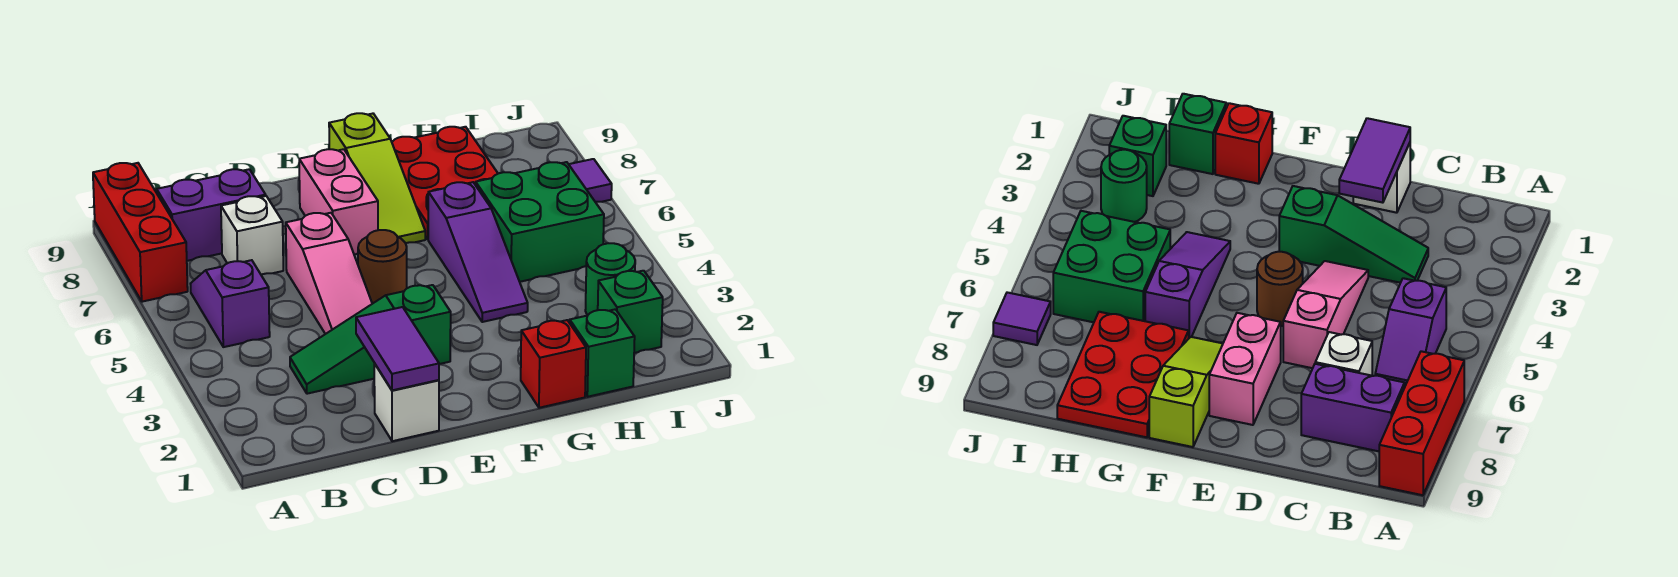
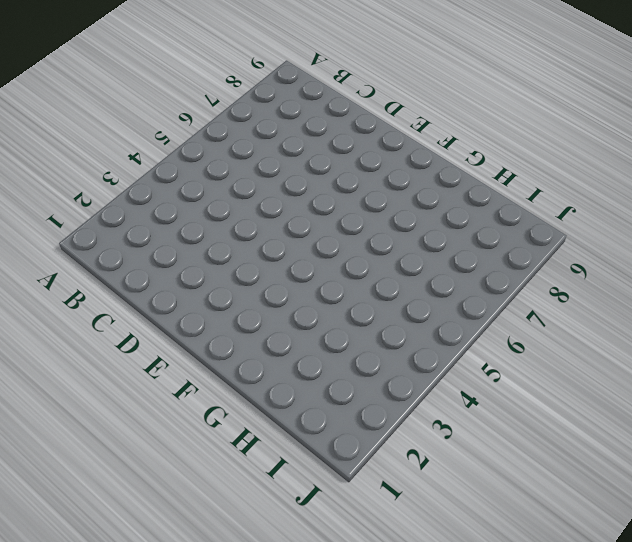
none -> red brick A7:A9 level 1
none -> purple slope B5:B6 level 1 top 5
none -> purple brick B8:C8 level 1

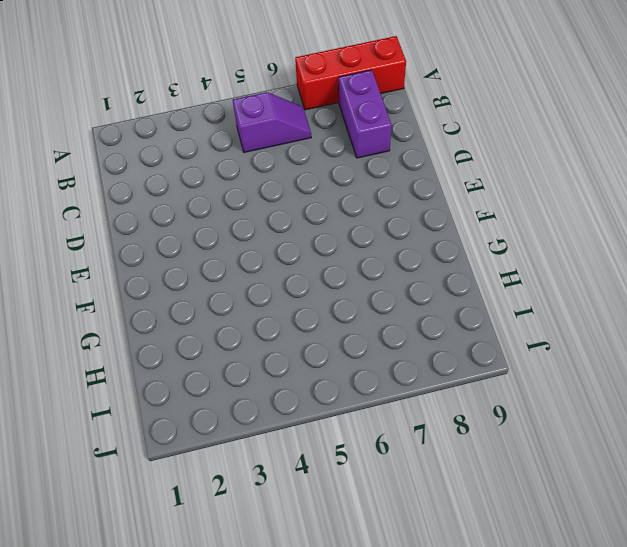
none -> green slope C3:E3 level 1 top E
none -> white brick C7 level 1
none -> white brick D1 level 1

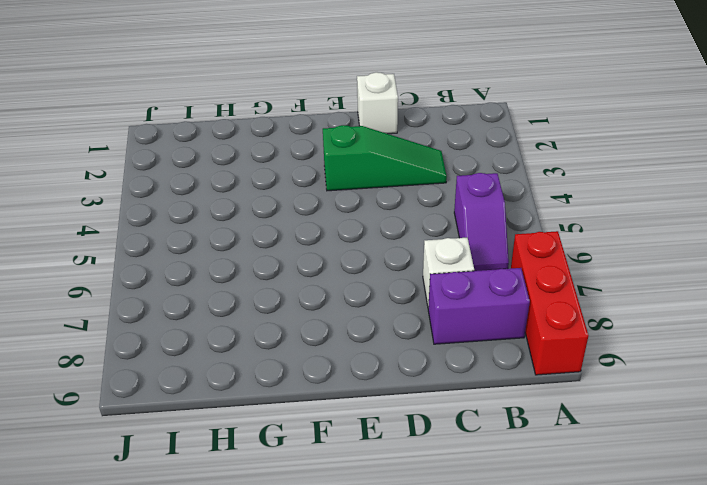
none -> pink slope D4:D6 level 1 top 6
none -> brown round brick E5 level 1
none -> pink brick E7:E8 level 1

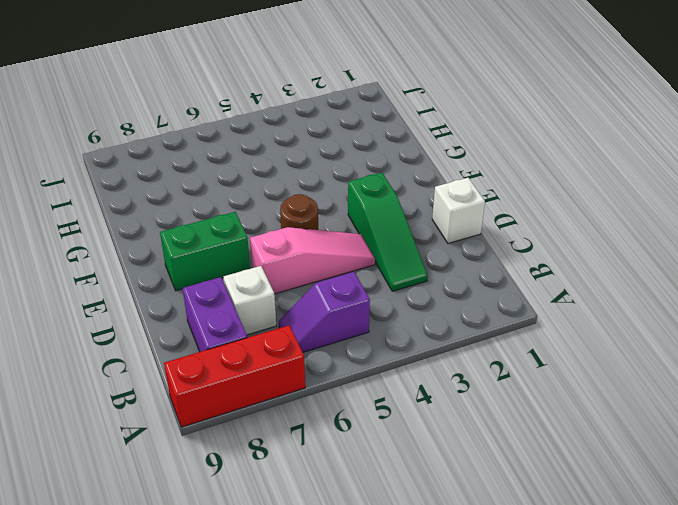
green brick E7:E8 level 1 -> pink brick E7:E8 level 1
none -> lime slope F7:F9 level 1 top 9
none -> red brick G1 level 1
none -> purple slope G4:G6 level 1 top 6

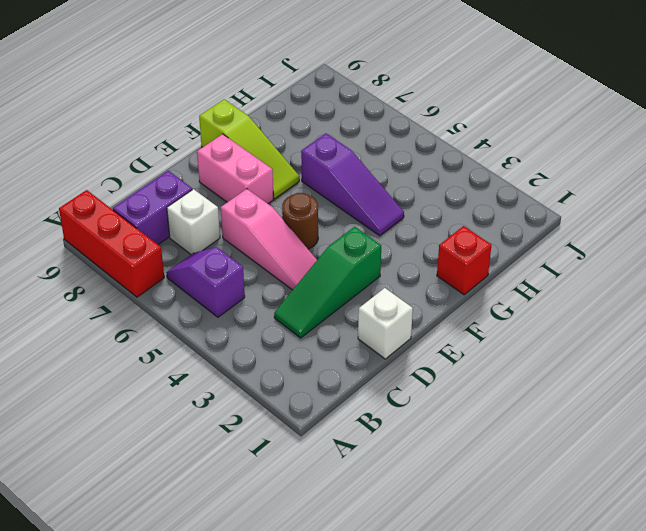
none -> red plate G7:H9 level 1
none -> green brick H1 level 1
none -> green brick H5:I6 level 1

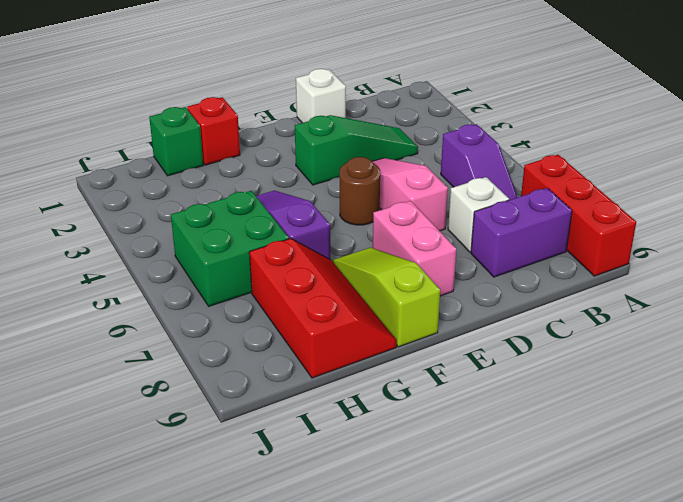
red slope G7:H9 level 1 top H -> red plate G7:H9 level 1
none -> green brick I2 level 1
none -> green round brick I3 level 1
none -> purple tile J7 level 1

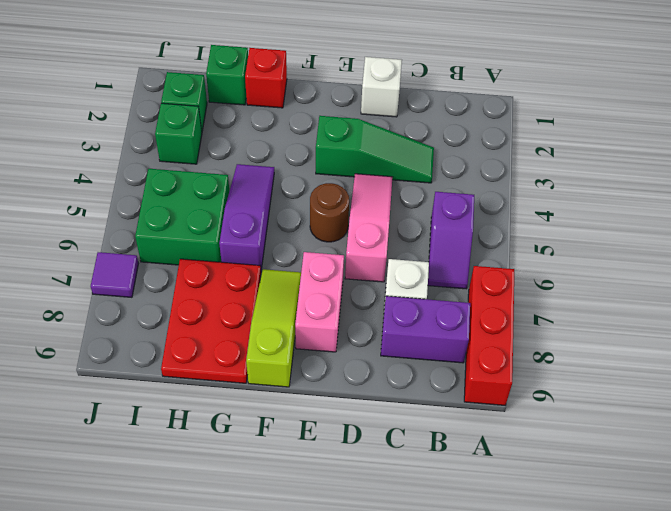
green brick I3 level 1 -> green round brick I3 level 1
none -> purple tile D1:D2 level 2

